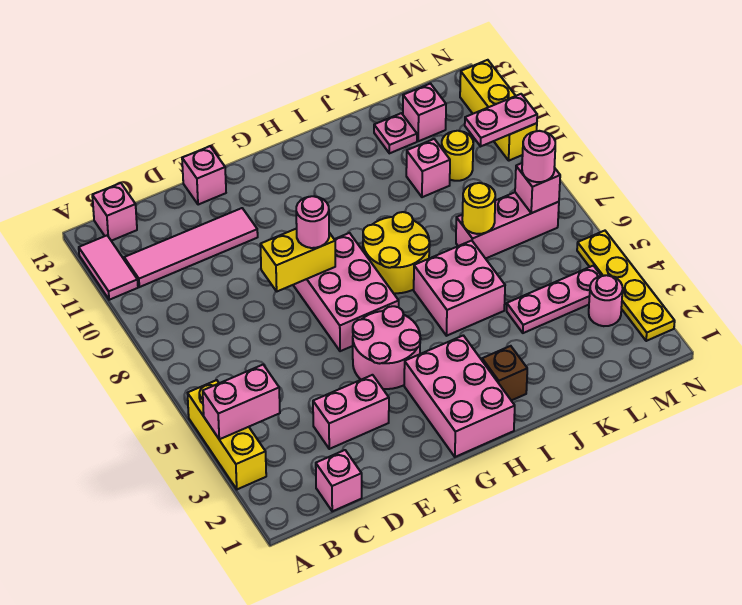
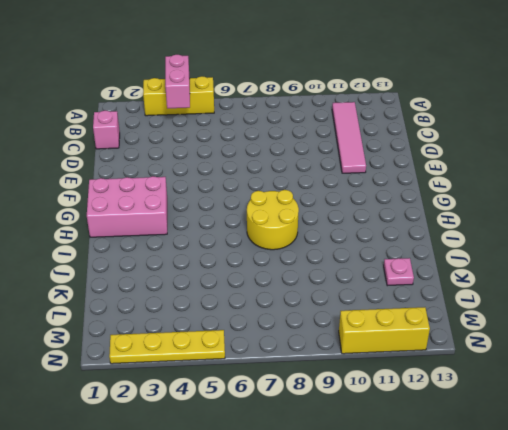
none -> pink tile A11:A12 level 1
none -> pink brick B13 level 1
none -> pink brick D3:E3 level 1

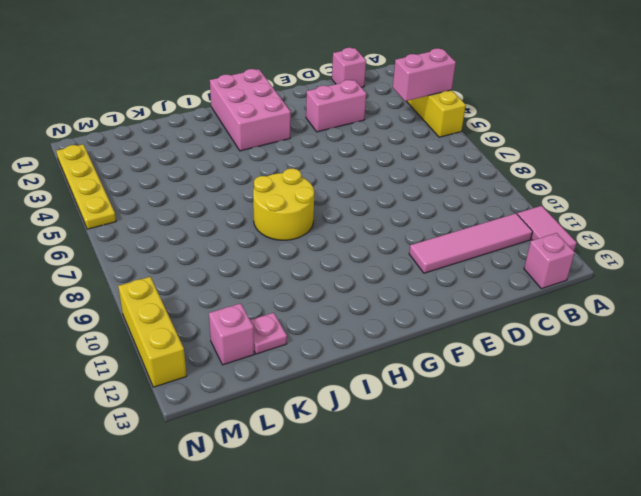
none -> pink brick E13 level 1
none -> pink round brick F4:G5 level 1
none -> pink brick F6:G8 level 1

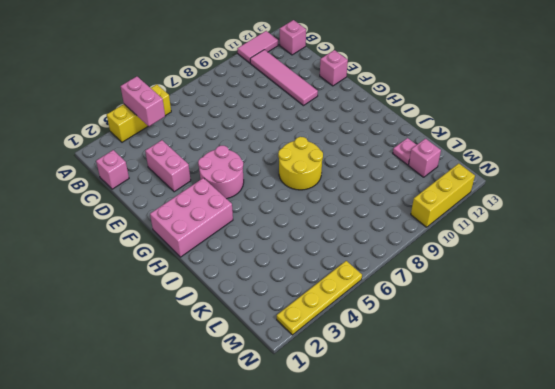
none -> pink brick F6:G8 level 1
none -> brown brick I2 level 1
none -> pink brick I5:J6 level 1

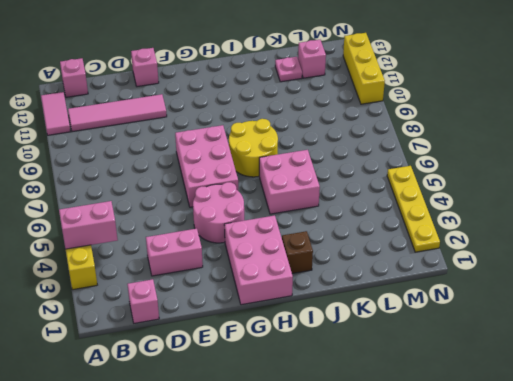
none -> pink plate K4:M4 level 1
none -> pink brick K7:M7 level 1
none -> pink brick K10 level 1

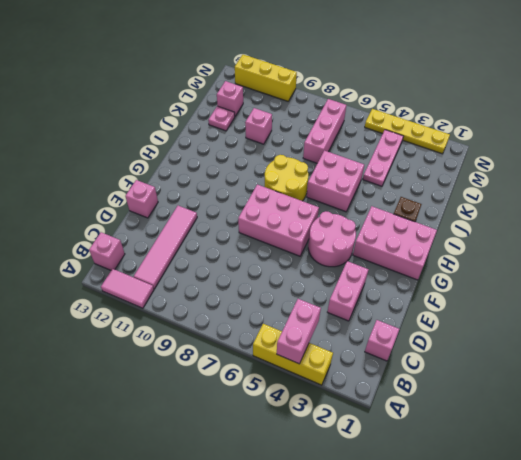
none -> yellow round brick L10 level 1
none -> pink round brick M3 level 1
none -> yellow brick E8:F8 level 2

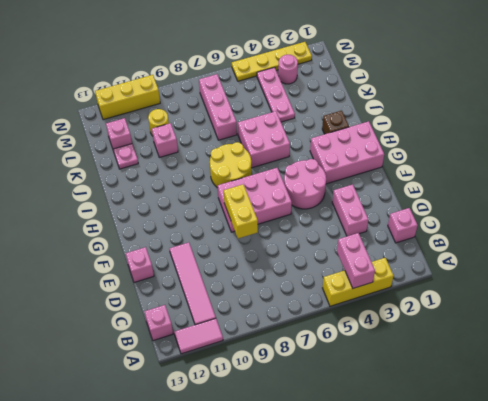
none -> yellow round brick K7 level 2
none -> pink brick M7 level 2
none -> pink plate M10:N10 level 2

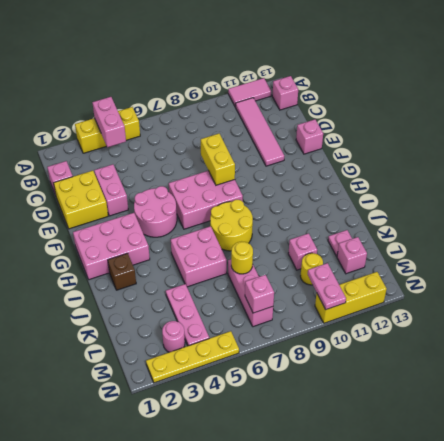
yellow brick D1:E2 level 1 -> none
none -> pink round brick F8 level 3
none -> pink round brick M7 level 3

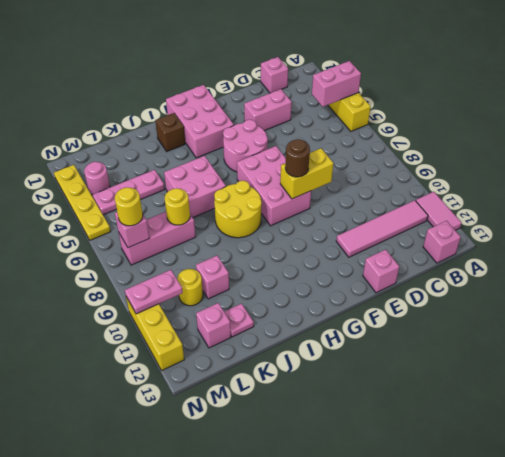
brown round brick F8 level 3 -> pink round brick F8 level 3
yellow round brick M7 level 3 -> pink round brick M7 level 3

